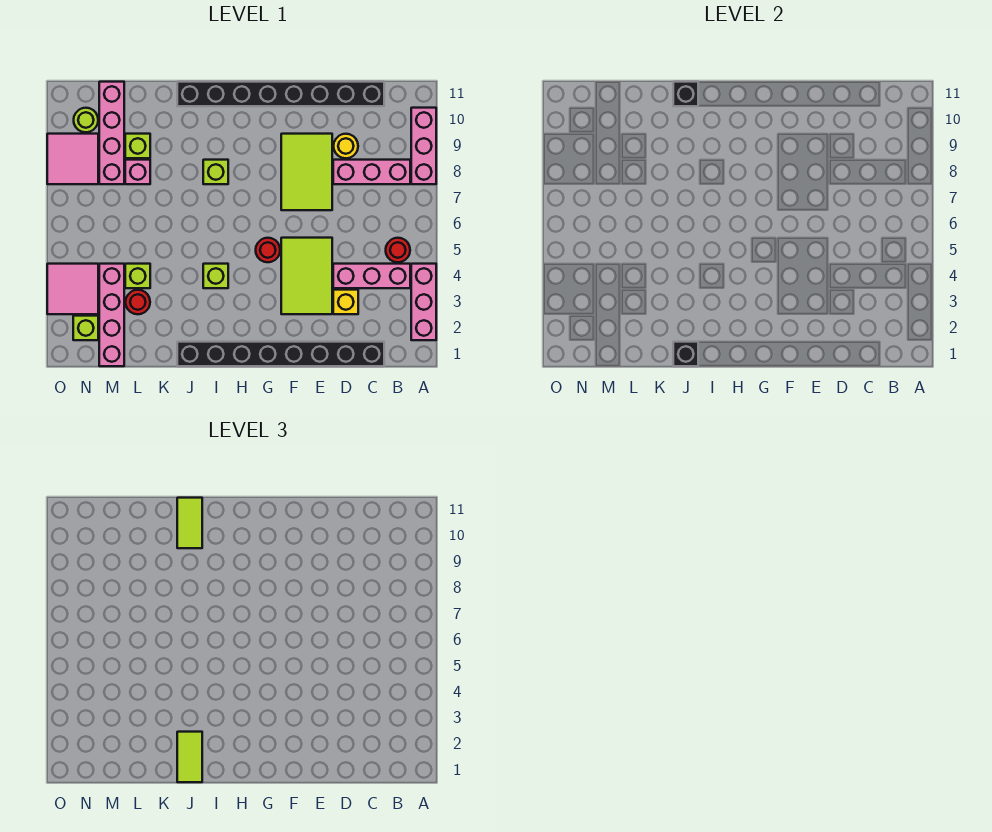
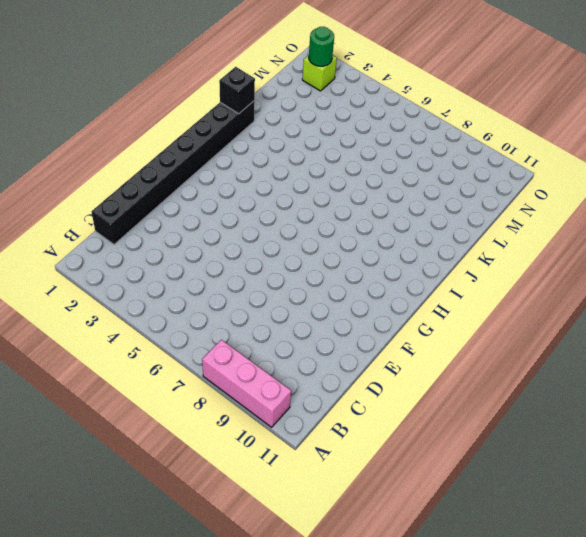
green round brick N2 level 2 -> none
none -> pink brick A2:A4 level 1
none -> pink brick B4:D4 level 1
none -> red round brick B5 level 1

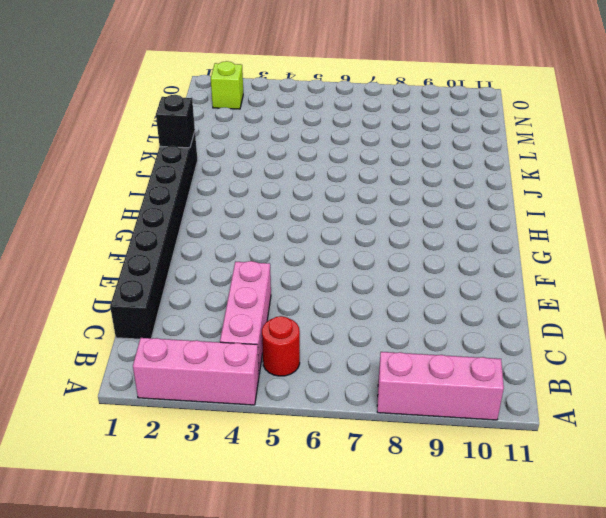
none -> pink brick B8:D8 level 1
none -> black brick C11:J11 level 1
none -> yellow brick D3 level 1

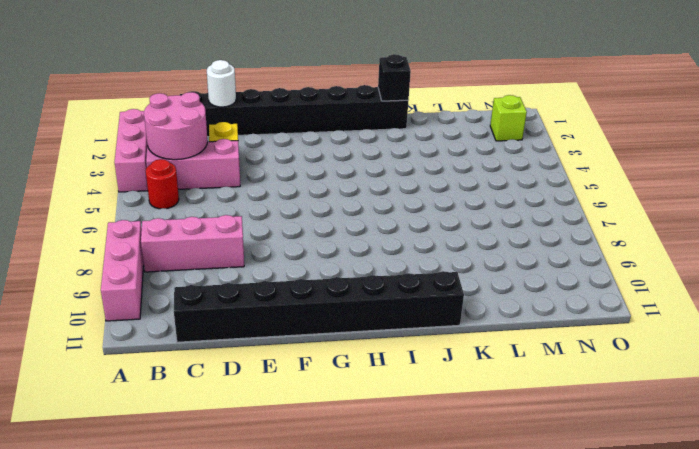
pink round brick B3:C4 level 2 -> none
white round brick D1 level 2 -> none
none -> yellow round brick D9 level 1
none -> lime tile E3:F5 level 1
none -> lime tile E7:F9 level 1

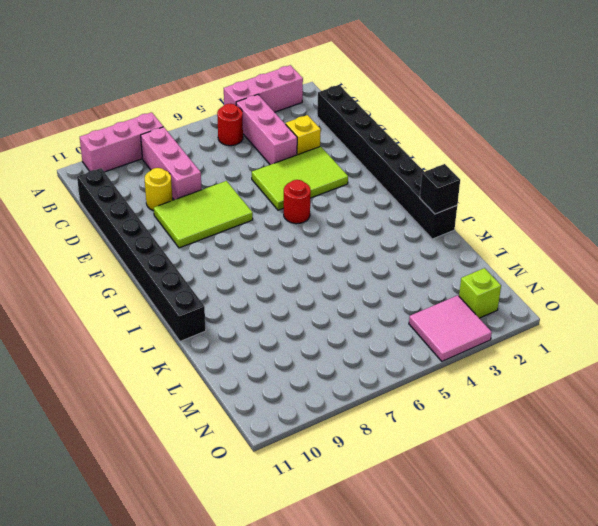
none -> lime brick I4 level 1
none -> lime brick I8 level 1
none -> red round brick L3 level 1

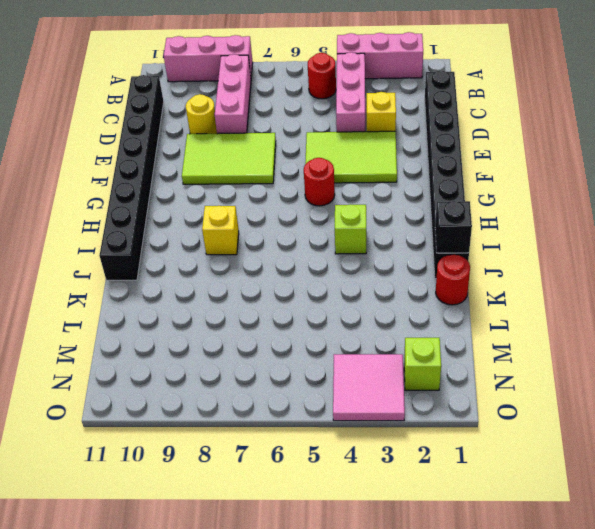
yellow brick I8 level 1 -> lime brick I8 level 1
red round brick K1 level 1 -> red round brick L3 level 1
none -> lime brick L4 level 1
none -> pink brick L8 level 1
none -> lime brick L9 level 1

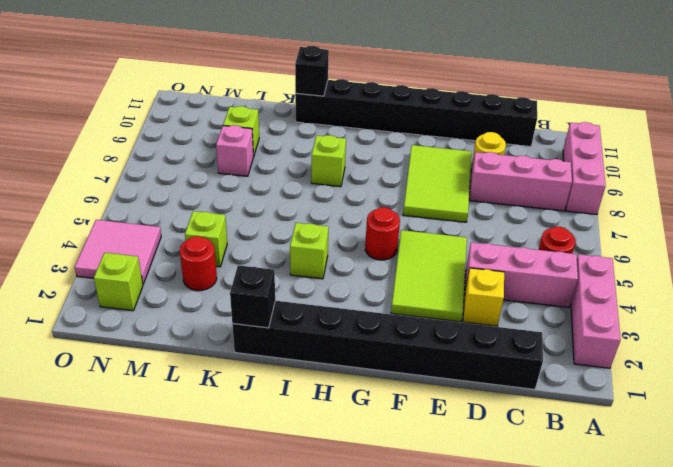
none -> pink brick M1:M4 level 1
none -> pink brick M8:M11 level 1
none -> pink tile N8:O9 level 1

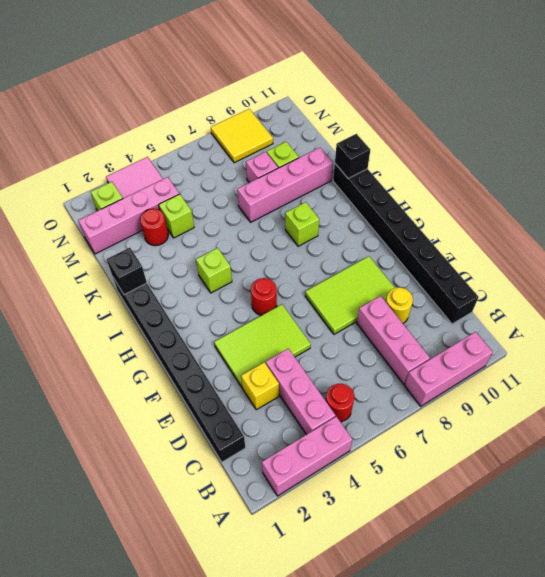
pink brick K7:K10 level 1 -> pink brick M8:M11 level 1
yellow tile N8:O9 level 1 -> pink tile N8:O9 level 1
none -> lime round brick N10 level 1
none -> lime tile J1:J2 level 3
none -> lime tile J10:J11 level 3

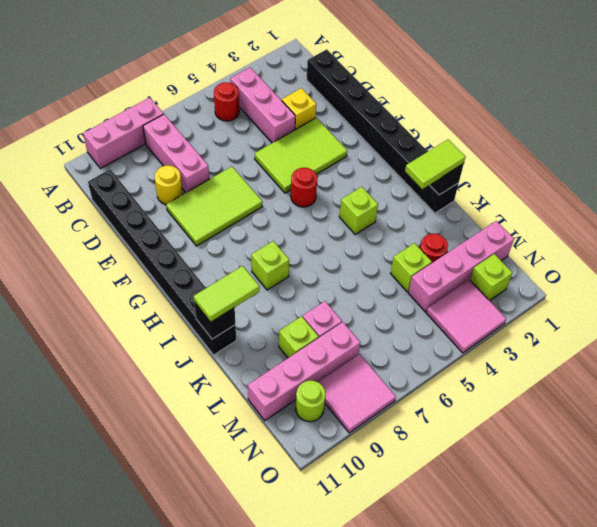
none -> pink brick A2:A4 level 1

